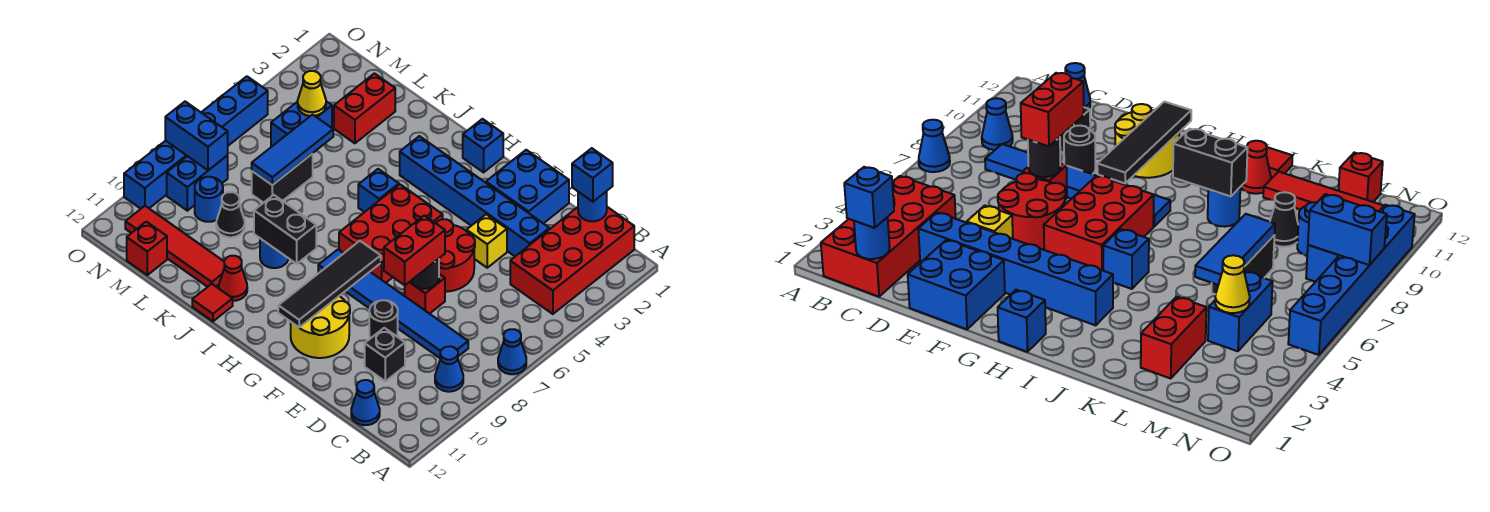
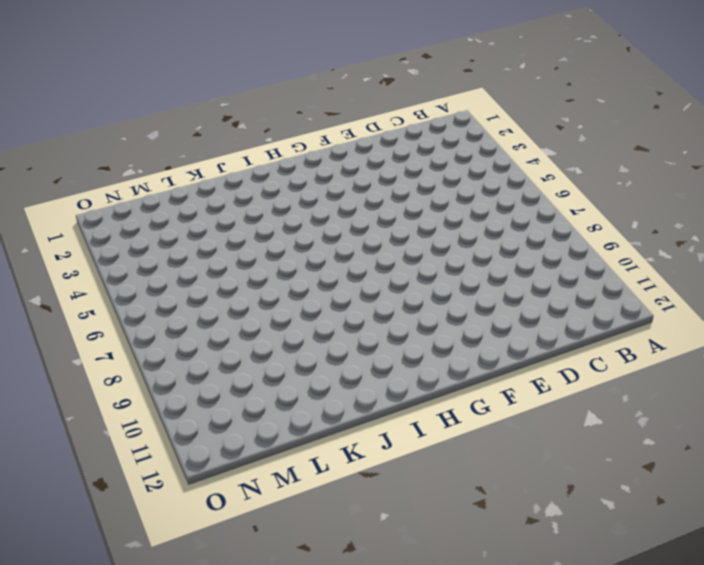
none -> blue cone A7 level 1
none -> red brick B1:C4 level 1
none -> blue cone B9 level 1
none -> blue tile C8:H8 level 1

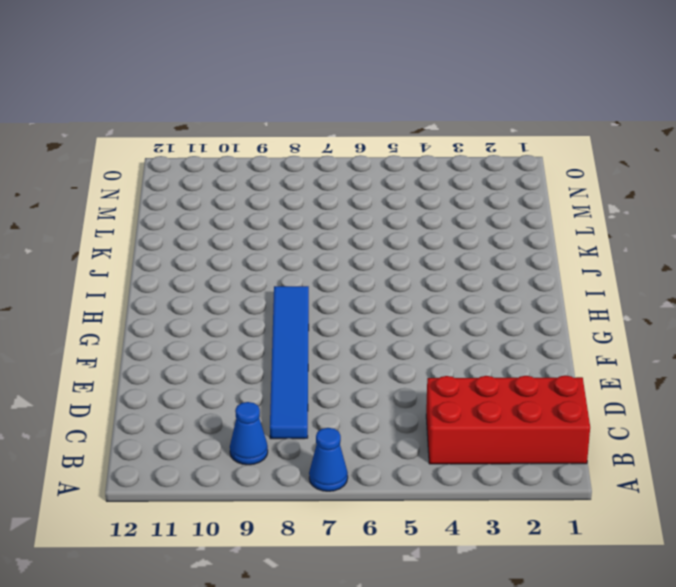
none -> blue cone C12 level 1
none -> blue brick D3:I3 level 1
none -> black brick D10 level 1
none -> blue brick E1:F2 level 1

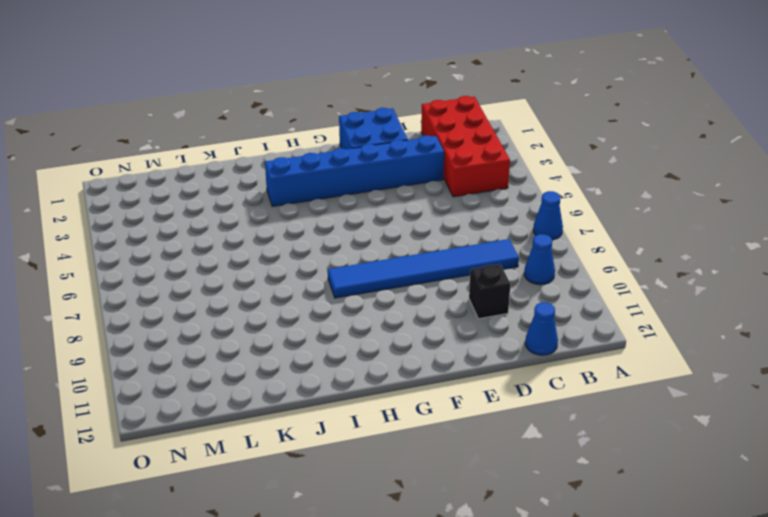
none -> yellow brick E4 level 1
none -> red round brick E5:F6 level 1
none -> red brick E7 level 1
none -> black round brick E9 level 1

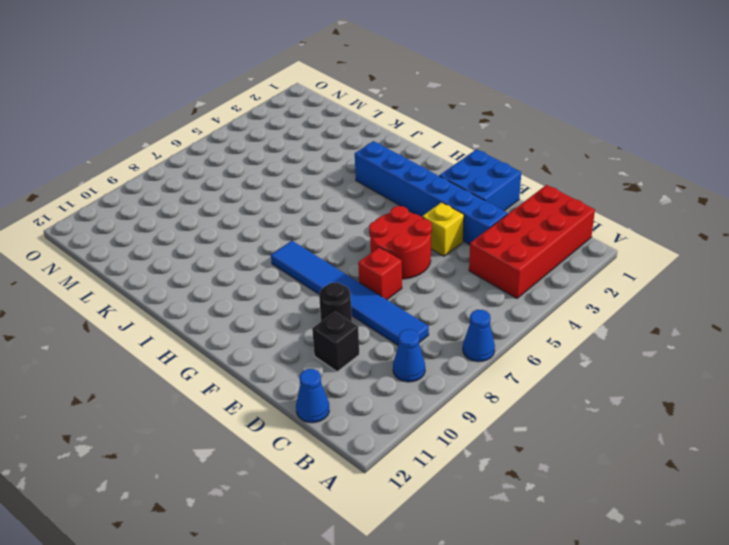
none -> yellow round brick F10:G11 level 1
none -> red brick G5:H7 level 1
none -> blue brick H1 level 1
none -> blue brick I5 level 1

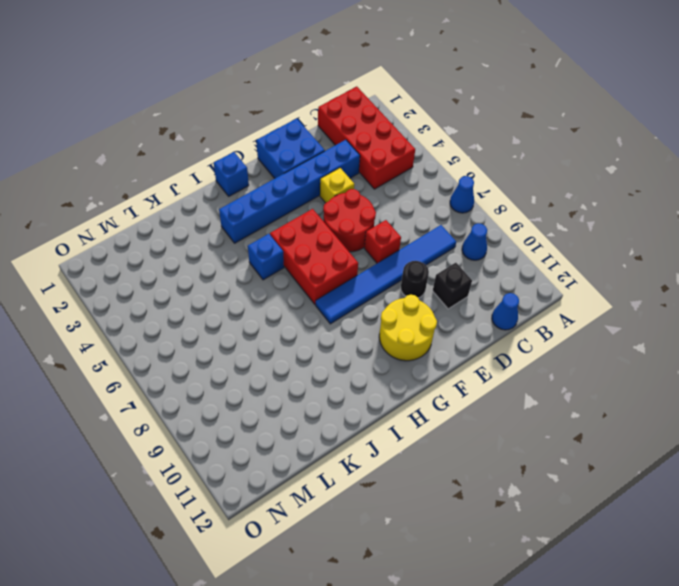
none -> blue round brick J9 level 1
none -> red cone J11 level 1
none -> red tile J12 level 1
none -> red tile K11:N11 level 1

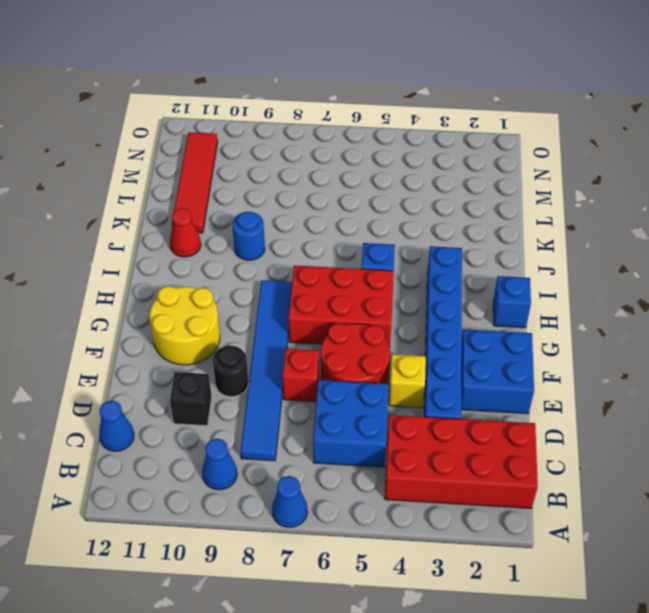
blue brick C5:D6 level 1 -> none
none -> red tile J12 level 1
none -> red brick L2:L3 level 1
none -> black brick L6:L7 level 1
none -> black cone L9 level 1

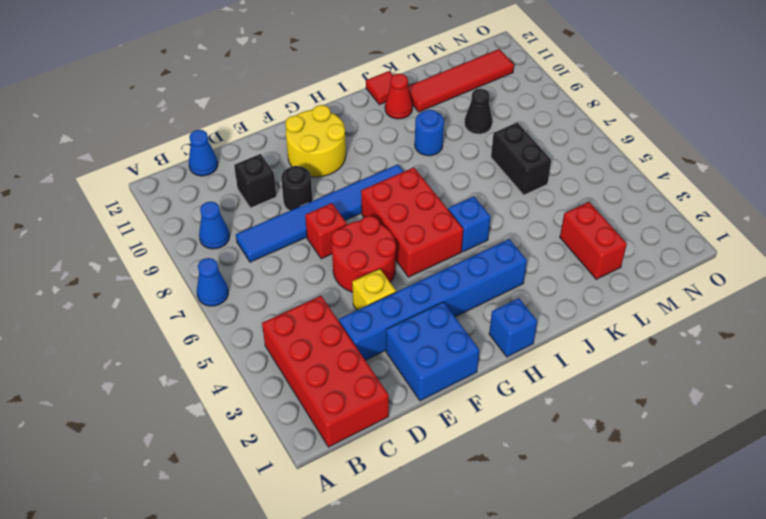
none -> blue brick M4:M5 level 1
none -> blue round brick M9 level 1
none -> red brick M12 level 1
none -> blue brick N8:N9 level 1

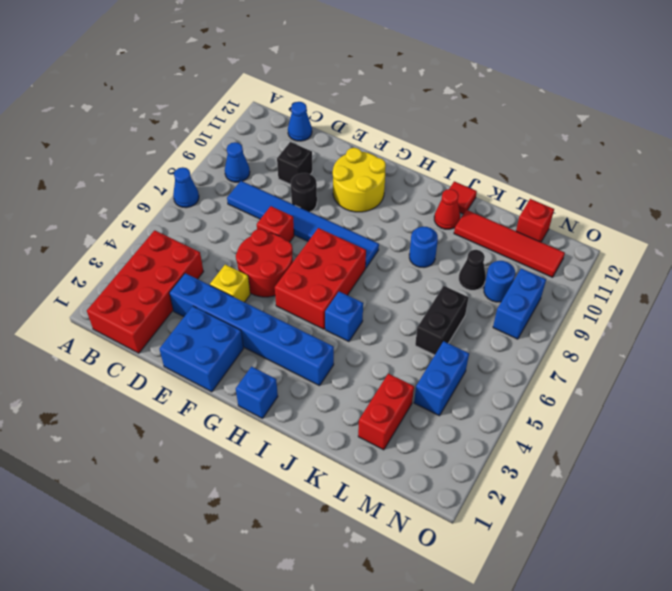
none -> blue brick O5:O10 level 1
none -> blue round brick C1 level 2
none -> black round brick E7 level 2
none -> black tile G8:G11 level 2

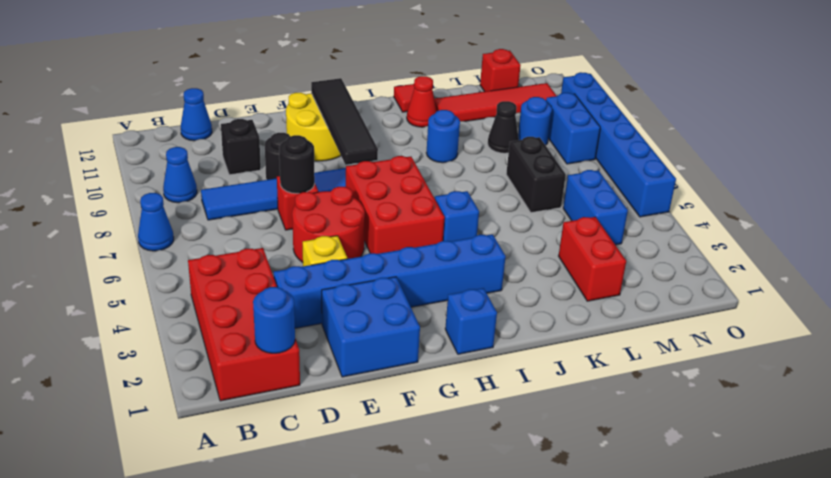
none -> black brick I9:J9 level 2
none -> blue tile L5:L7 level 2
none -> yellow cone M4 level 2
none -> blue brick N8:O8 level 2

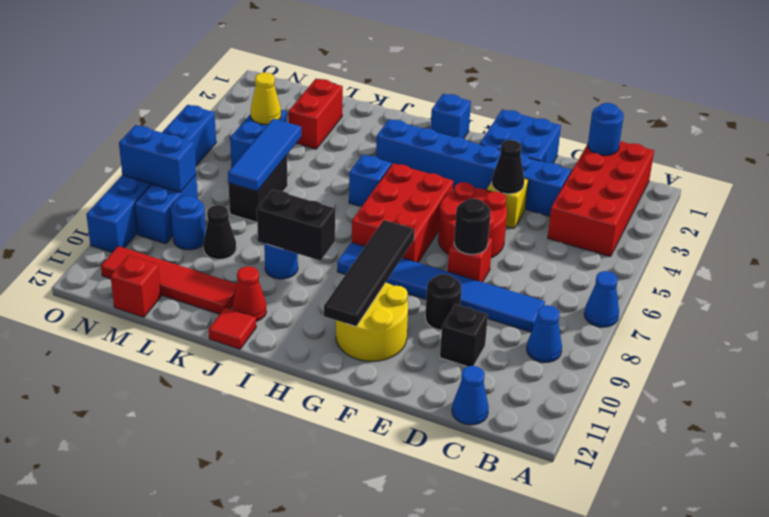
black cone E4 level 2 -> none
none -> blue brick C1 level 3
none -> red brick E7:E8 level 3

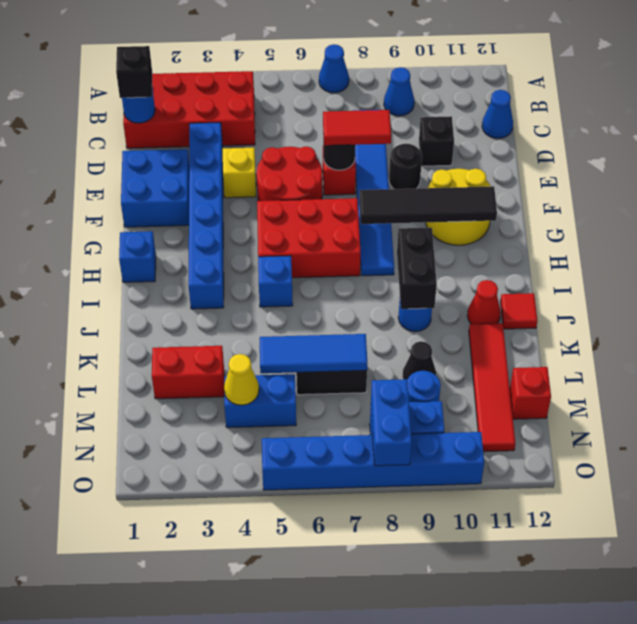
black brick C1 level 3 -> blue brick C1 level 3
red tile E7:E8 level 3 -> red brick E7:E8 level 3

